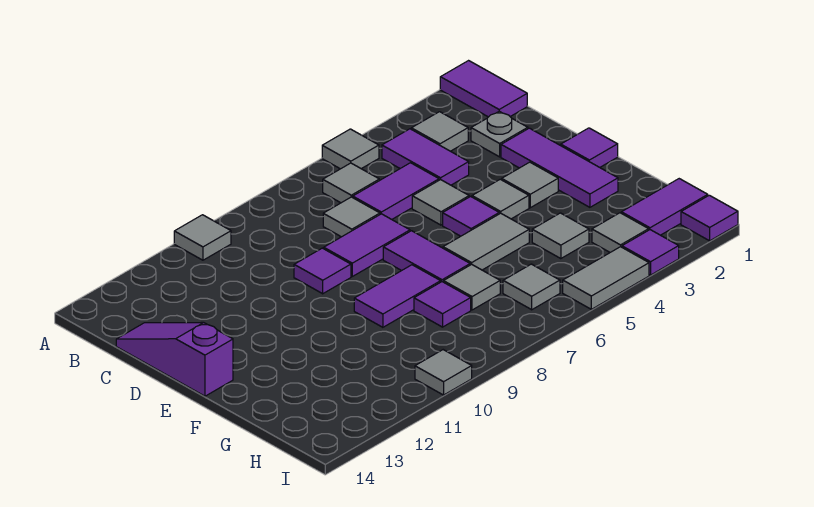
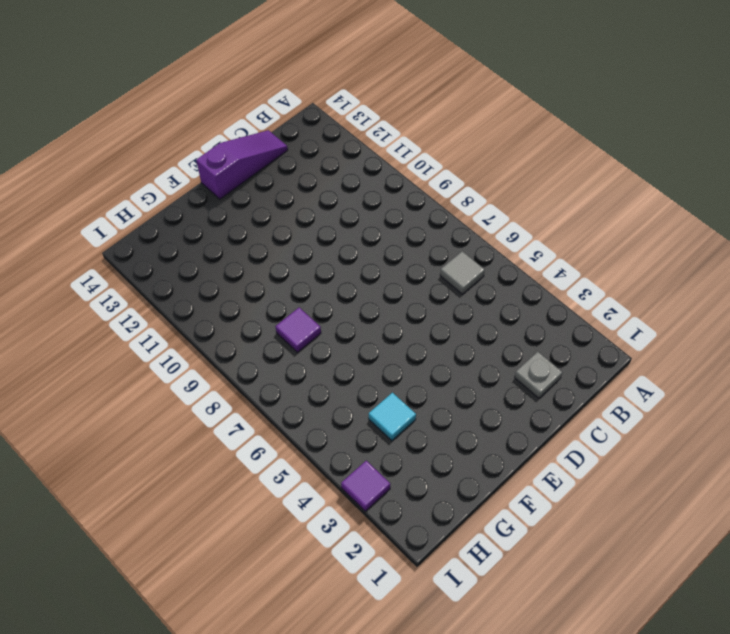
cyan tile G4 level 1 -> grey tile G4 level 1
none -> purple tile A1:B1 level 1
none -> grey tile A5 level 1
none -> grey tile A10 level 1
none -> grey tile B3 level 1

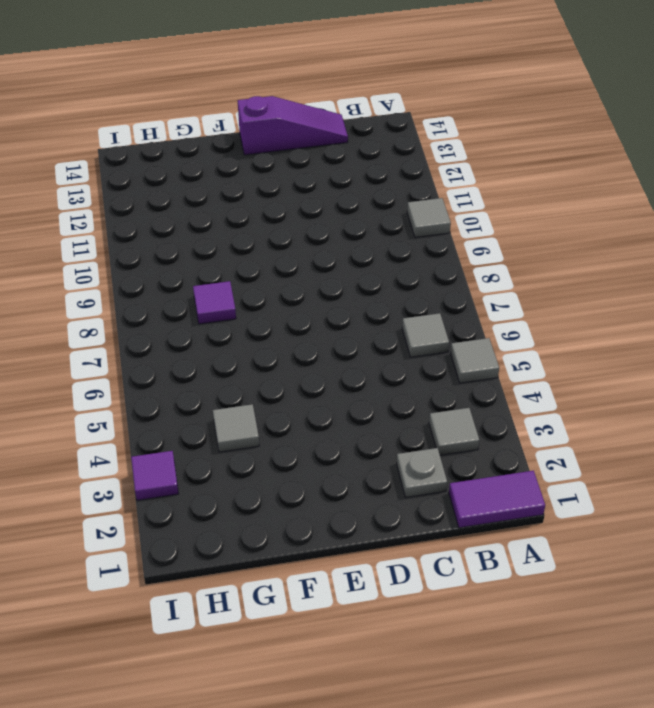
none -> purple tile B4:C4 level 1
none -> purple tile C5:C6 level 1
none -> grey tile C7 level 1
none -> purple tile D2:F2 level 1

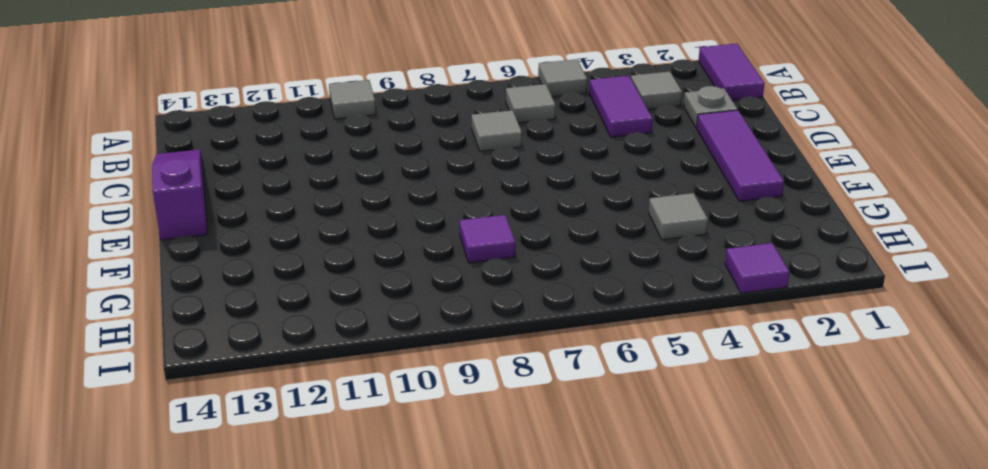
none -> purple tile C5:C6 level 1
none -> grey tile D5 level 1
none -> purple tile D7:D8 level 1
none -> purple tile D9 level 1

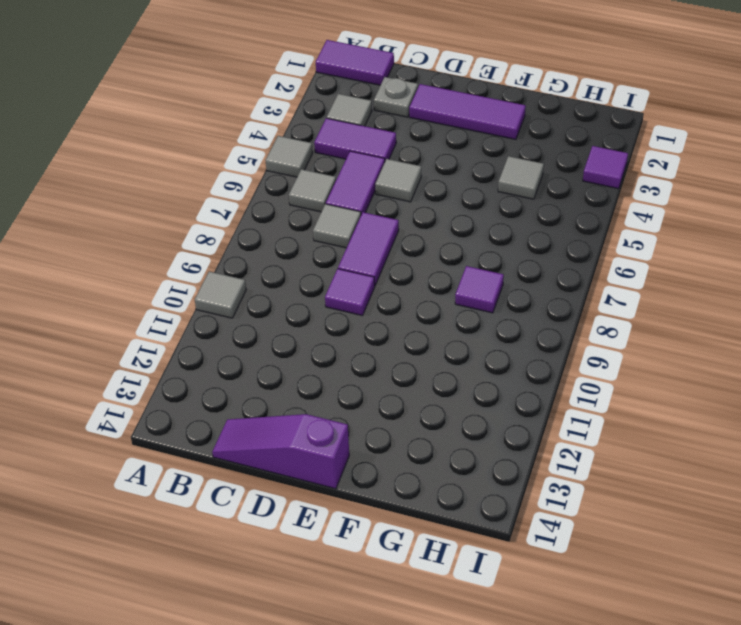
none -> purple tile E1 level 1
none -> grey tile E3 level 1
none -> grey tile E4 level 1
none -> purple tile E5 level 1

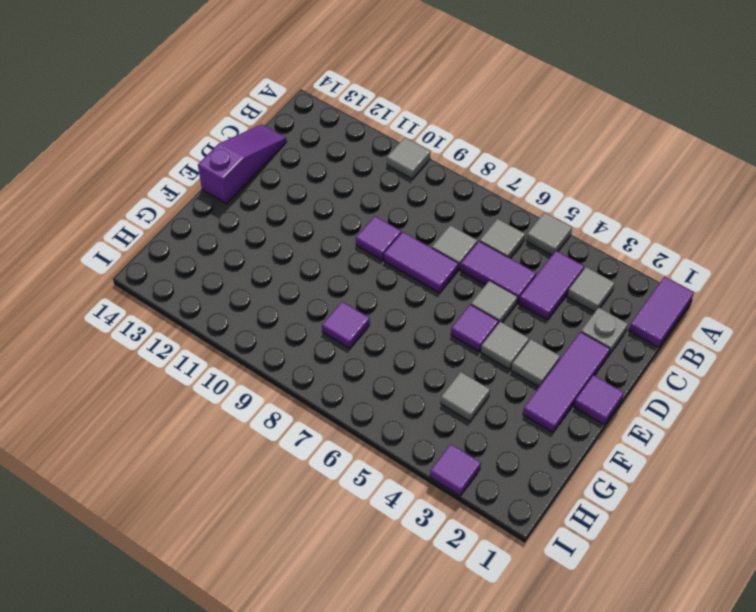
none -> purple tile E7:F7 level 1
none -> grey tile F5:F6 level 1
none -> purple tile F8:F9 level 1
none -> grey tile G7 level 1

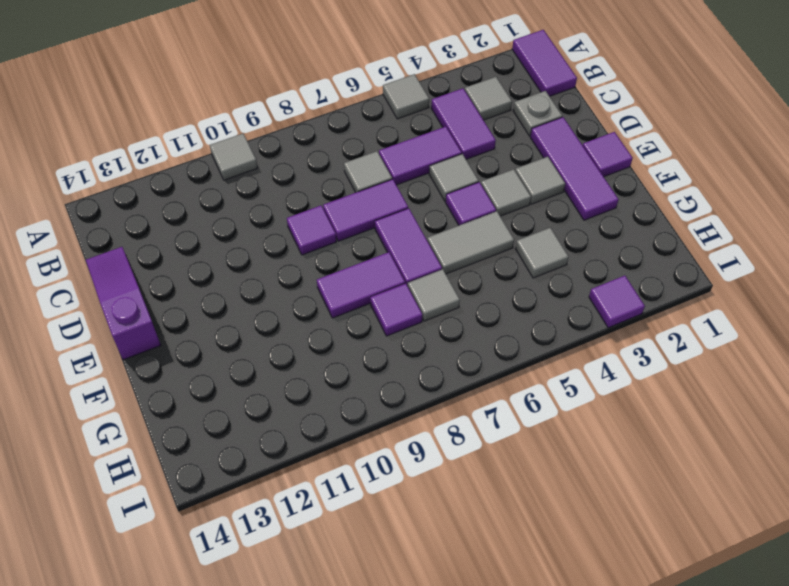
none -> grey tile B6 level 1
none -> purple tile H1:H2 level 1
none -> grey tile H3 level 1
none -> grey tile H6 level 1

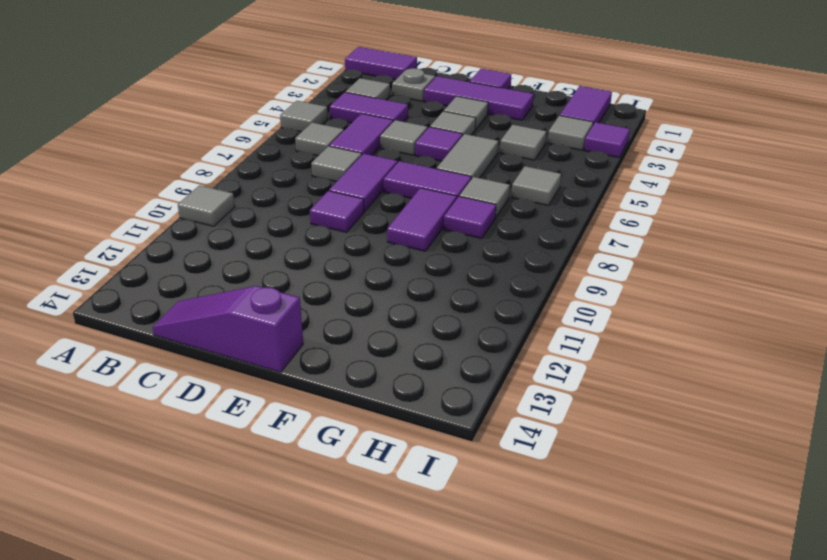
none -> purple tile I1 level 1
none -> grey tile I4:I5 level 1
none -> grey tile I10 level 1

